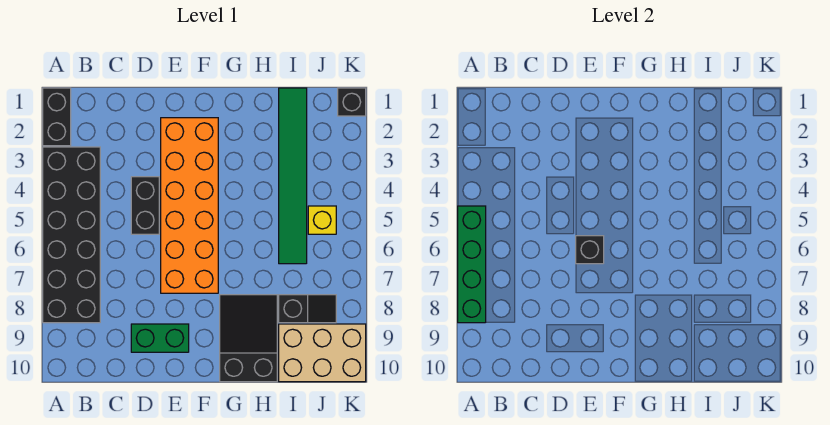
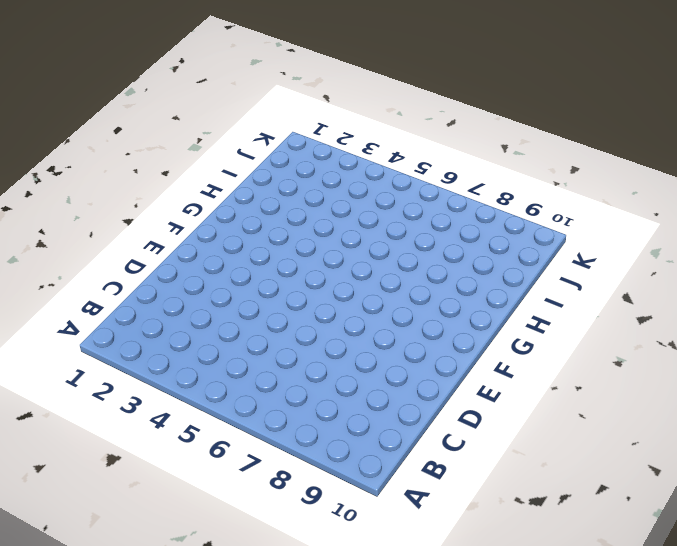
none -> black brick A1:A2 level 1
none -> black brick A3:B8 level 1
none -> black brick D4:D5 level 1

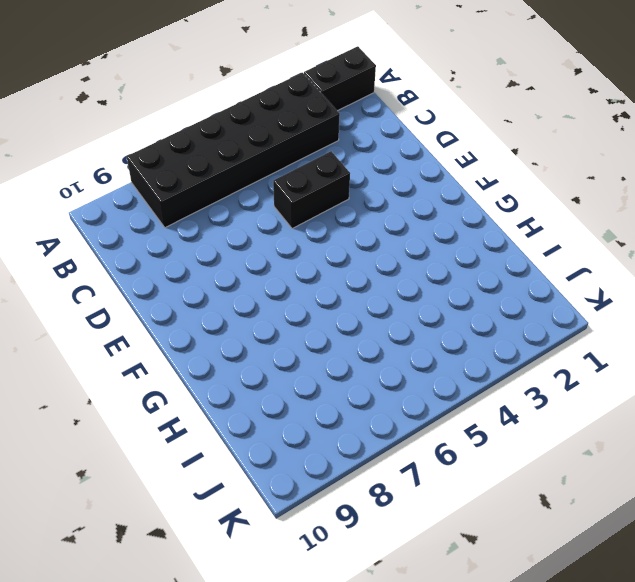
none -> green brick D9:E9 level 1
none -> orange brick E2:F7 level 1
none -> black slope G8:H10 level 1 top 10

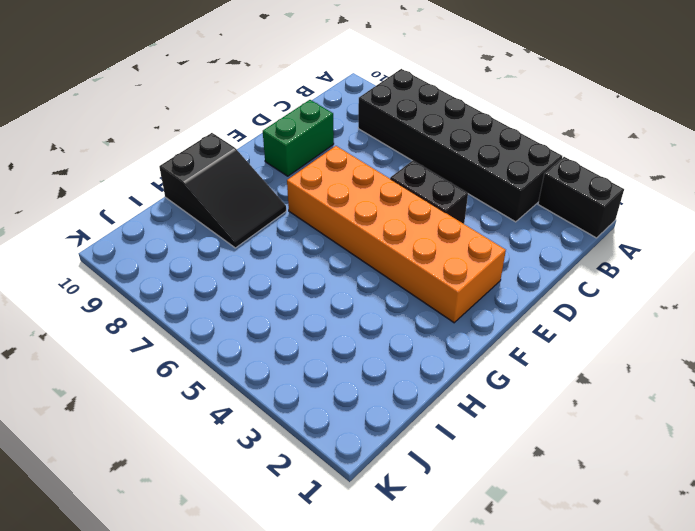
none -> green tile I1:I6 level 1
none -> black slope I8:J8 level 1 top I
none -> tan brick I9:K10 level 1

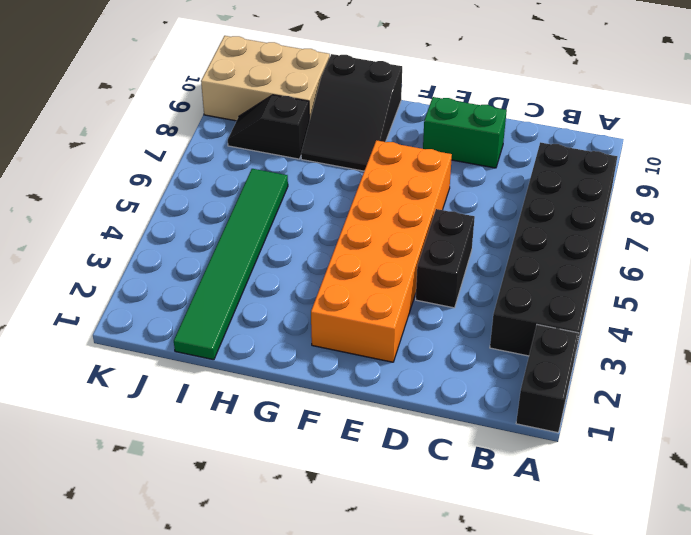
none -> yellow brick J5 level 1
none -> black brick K1 level 1
none -> green brick A5:A8 level 2

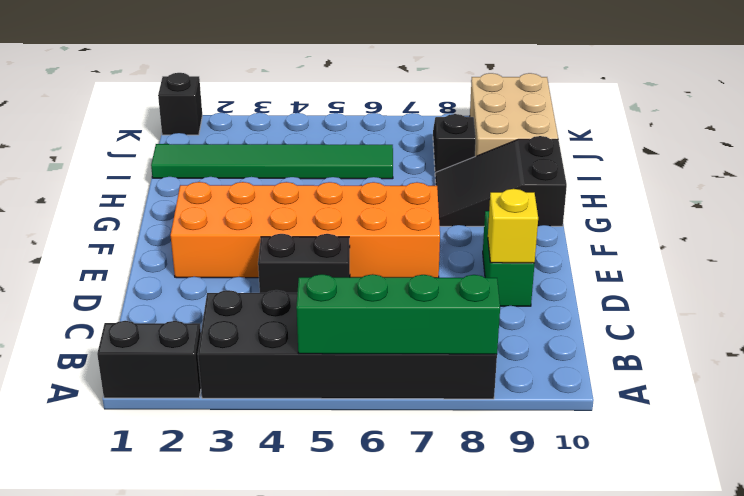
yellow brick D9 level 2 -> yellow brick J5 level 1
none -> black brick E6 level 2

